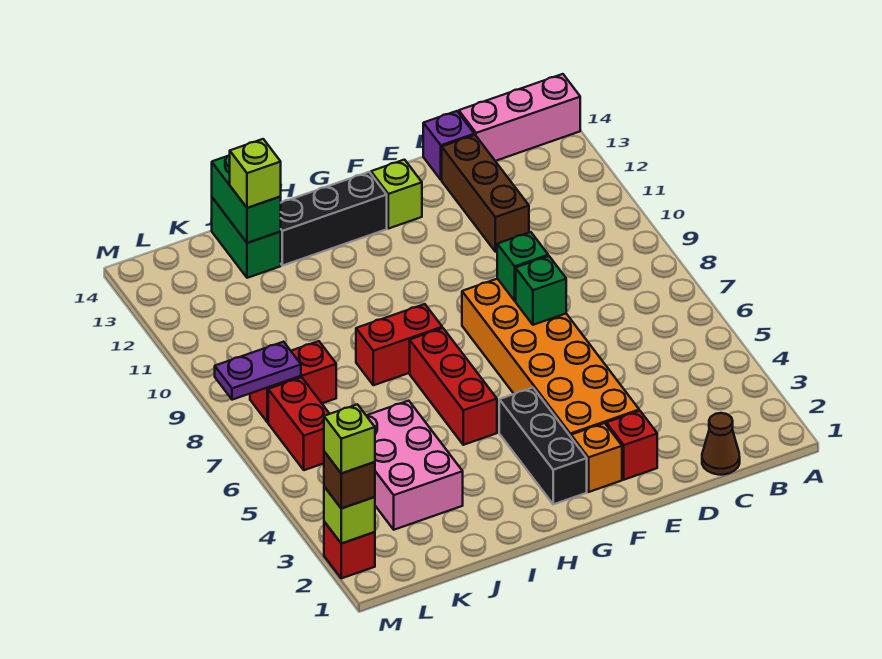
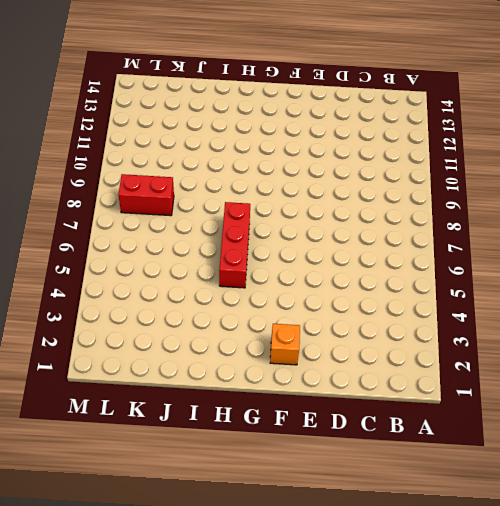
none -> pink brick A14:C14 level 1
none -> brown cone C1 level 1
none -> brown brick D11:D13 level 1

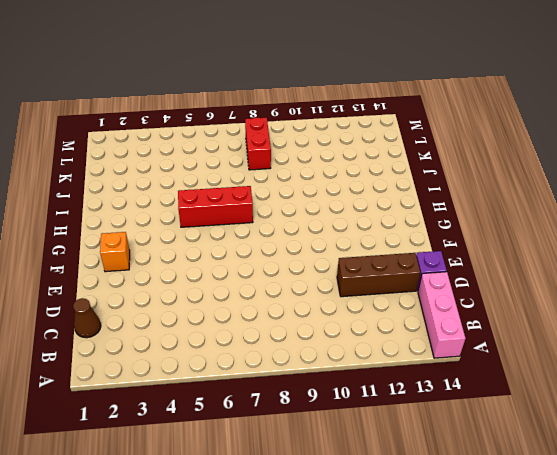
none -> red brick E2 level 1
none -> orange brick E3:F8 level 1
none -> lime brick F13 level 1

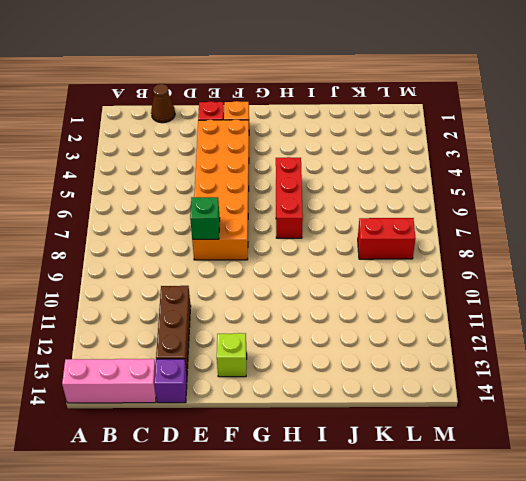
none -> black brick G2:G4 level 1
none -> black brick G13:I13 level 1
none -> red brick H8:I8 level 1

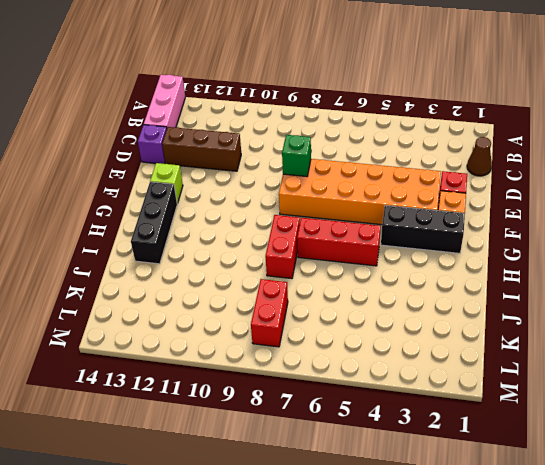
none -> pink brick J3:K5 level 1
none -> green brick J13:J14 level 1
none -> red brick L6:L7 level 1

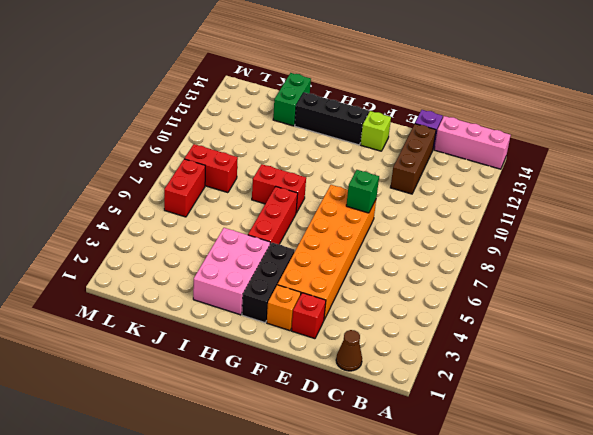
pink brick H2:I4 level 1 -> pink brick J3:K5 level 1
none -> red brick M2 level 1
none -> green brick E7 level 2
none -> green brick J13:J14 level 2

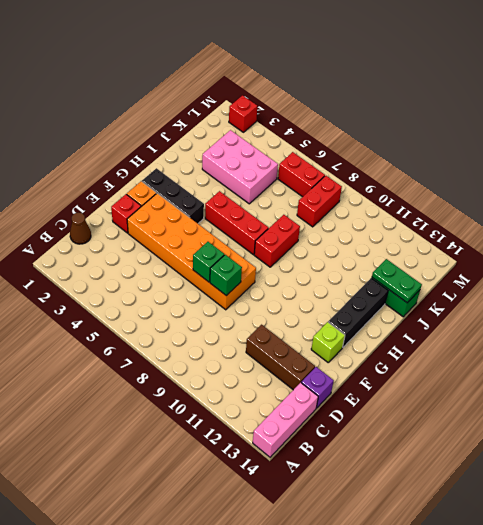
green plate J13:J14 level 2 -> green brick J13:J14 level 2
none -> purple plate L8:M8 level 2
none -> lime brick M2 level 2
none -> lime brick J13 level 3

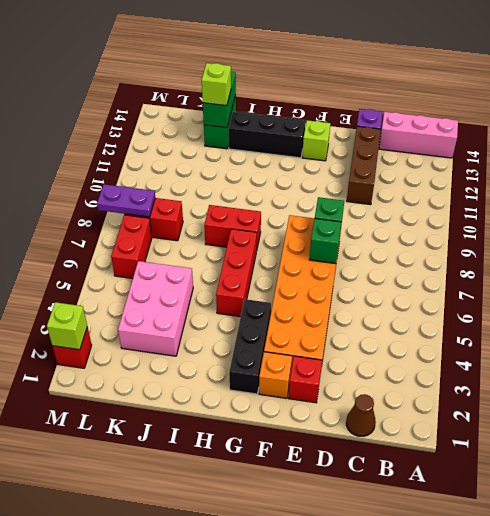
none -> brown brick M2 level 3
none -> lime brick M2 level 4

